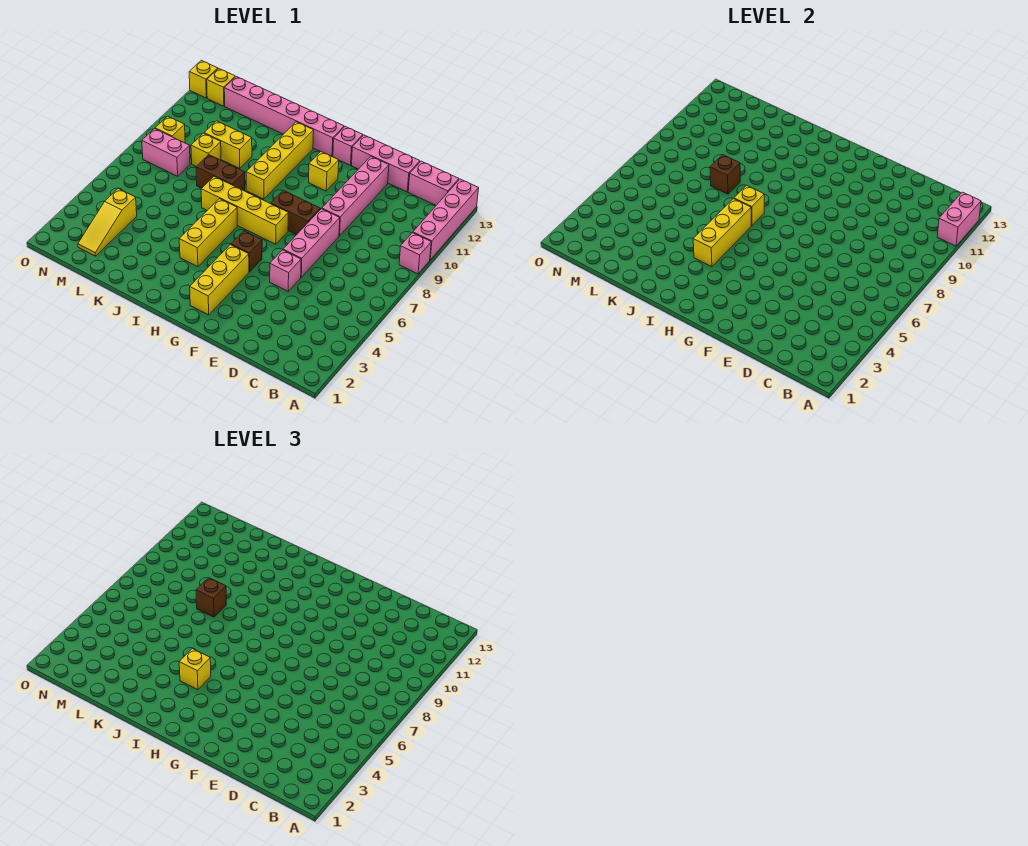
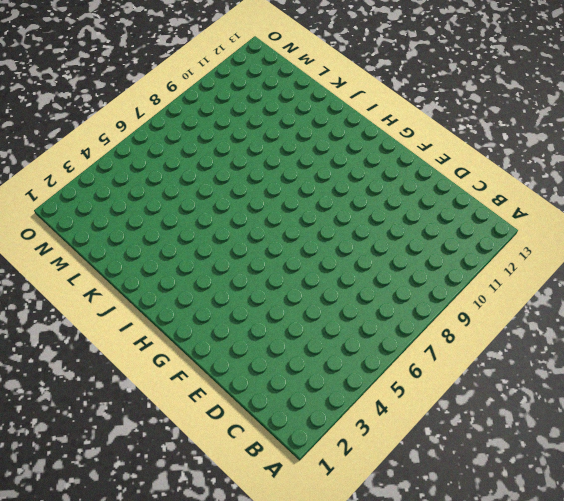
none -> pink brick A9 level 1
none -> pink brick A10:A13 level 1
none -> pink brick B13:C13 level 1
none -> pink brick D13:F13 level 1

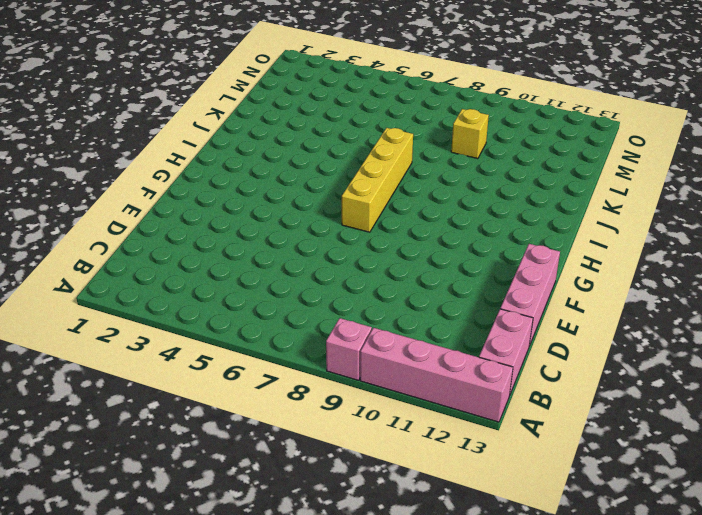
none -> pink brick E5 level 1
none -> pink brick E6:E8 level 1
none -> pink brick E9:E12 level 1
none -> brown brick F8:G8 level 1

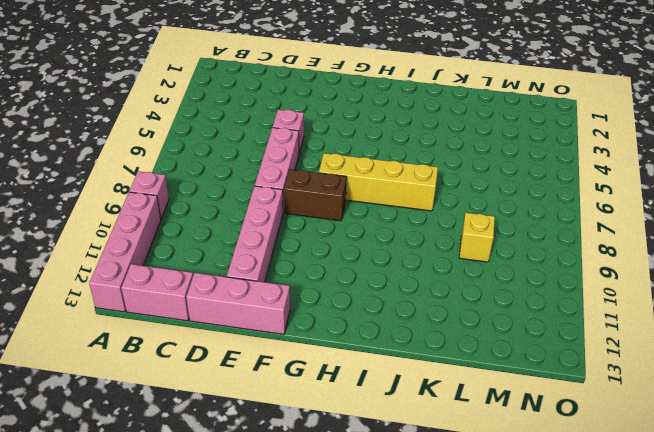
none -> yellow brick G2:G4 level 1
none -> brown brick G5 level 1
none -> yellow brick G11 level 1
none -> pink brick G13 level 1

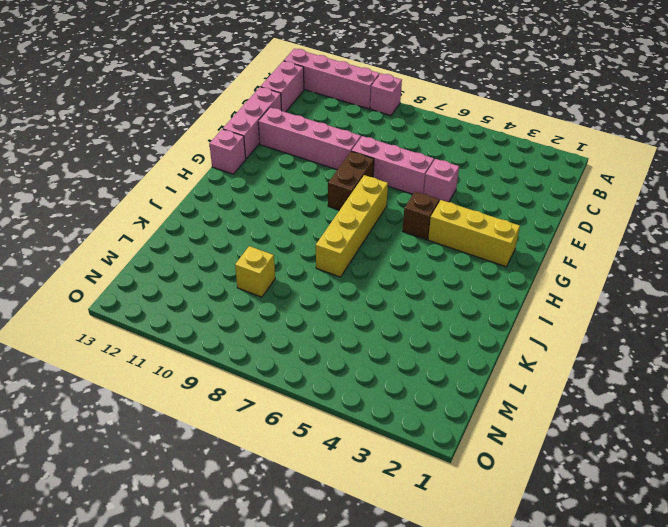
none -> yellow brick G11 level 1
none -> pink brick H13:M13 level 1
none -> yellow brick I4:I6 level 1
none -> yellow brick I9:I12 level 1

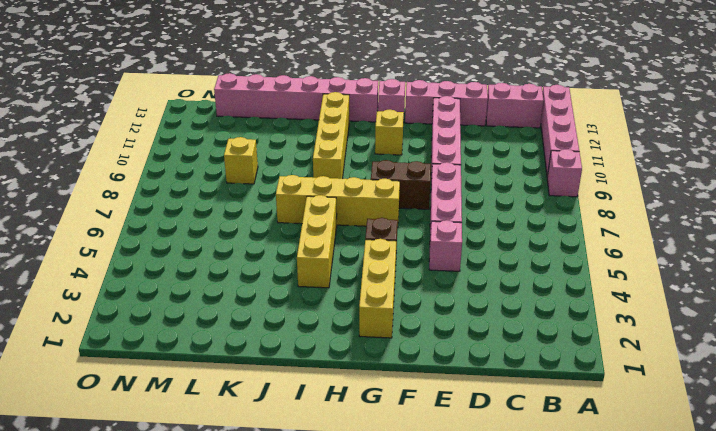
none -> brown brick J8:K8 level 1
none -> yellow brick K10:L10 level 1
none -> yellow slope M2:M4 level 1 top 4
none -> pink brick M8:N8 level 1

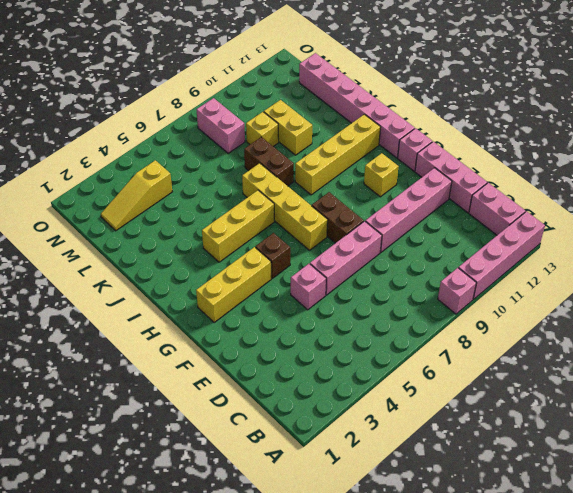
none -> yellow brick N9 level 1
none -> yellow brick N13 level 1
none -> yellow brick O13 level 1
none -> pink brick A11:A12 level 2

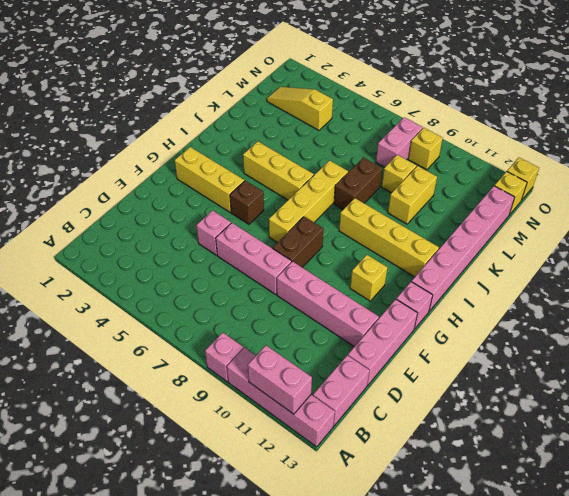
none -> yellow brick I4:I6 level 2
none -> yellow brick I7 level 2
none -> brown brick K8 level 2
none -> yellow brick I4 level 3

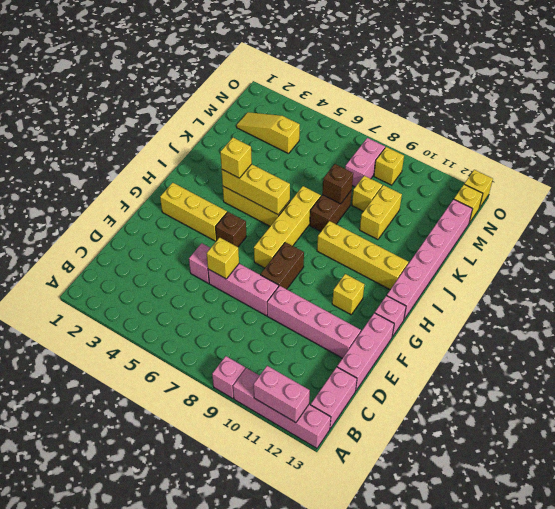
yellow brick E6 level 2 -> yellow brick I7 level 2
none -> brown brick K8 level 3

